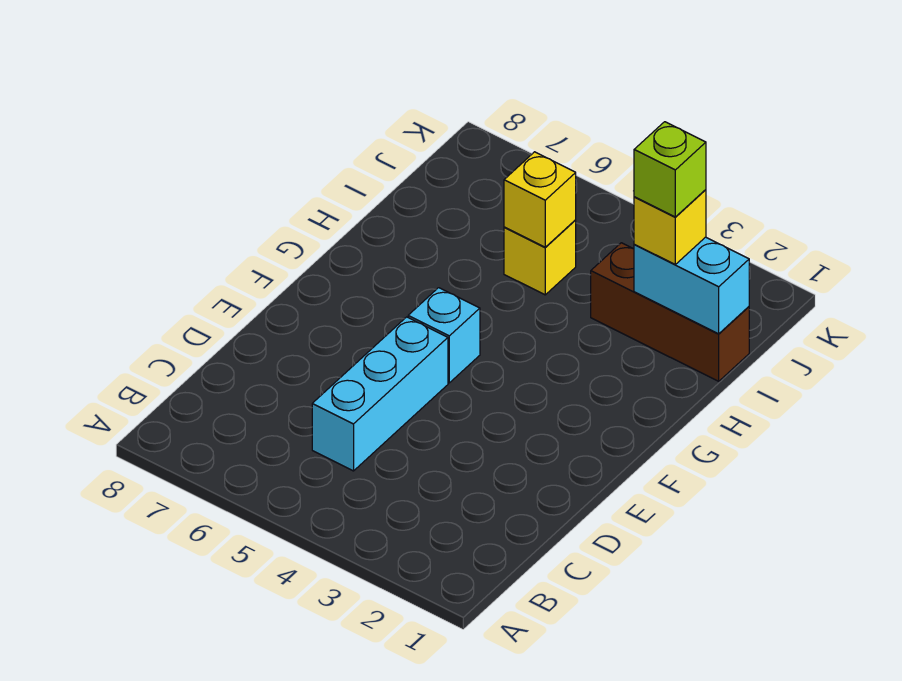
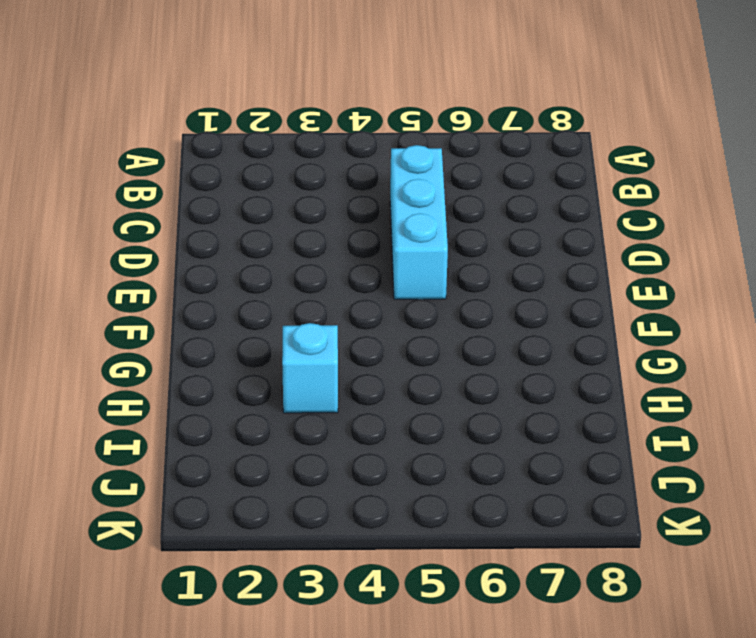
cyan brick H3 level 1 -> cyan brick F5 level 1
none -> brown brick I1:I3 level 1
none -> yellow brick I5 level 1

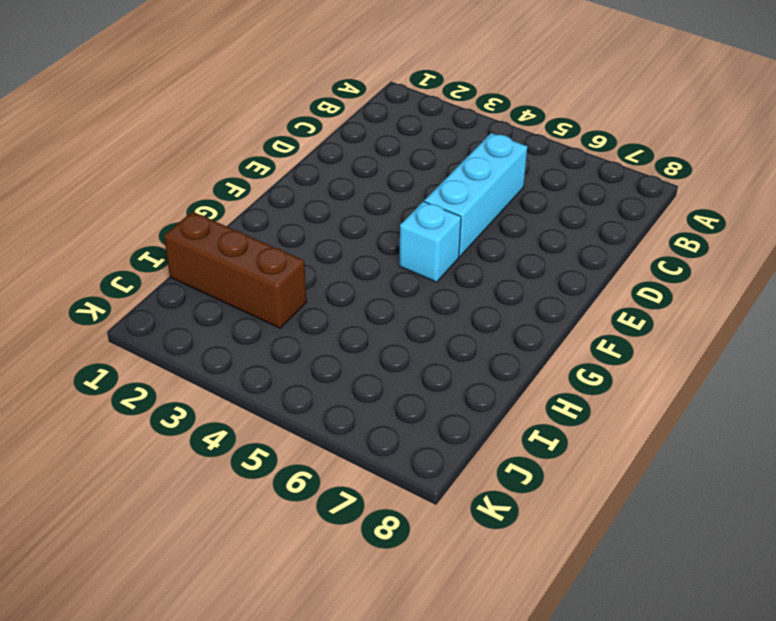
none -> yellow brick I5 level 1
none -> cyan brick I1:I2 level 2

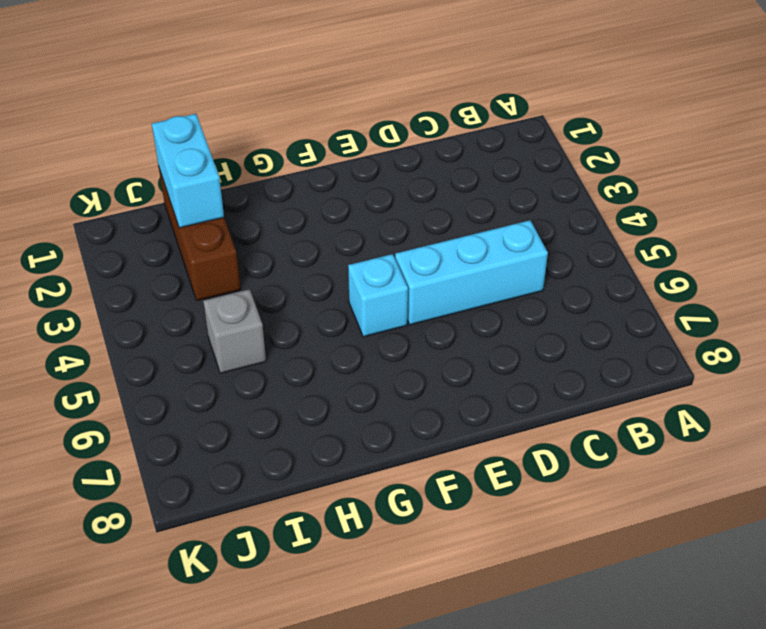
grey brick I5 level 1 -> yellow brick I5 level 1
none -> yellow brick I5 level 2
none -> yellow brick I2 level 3

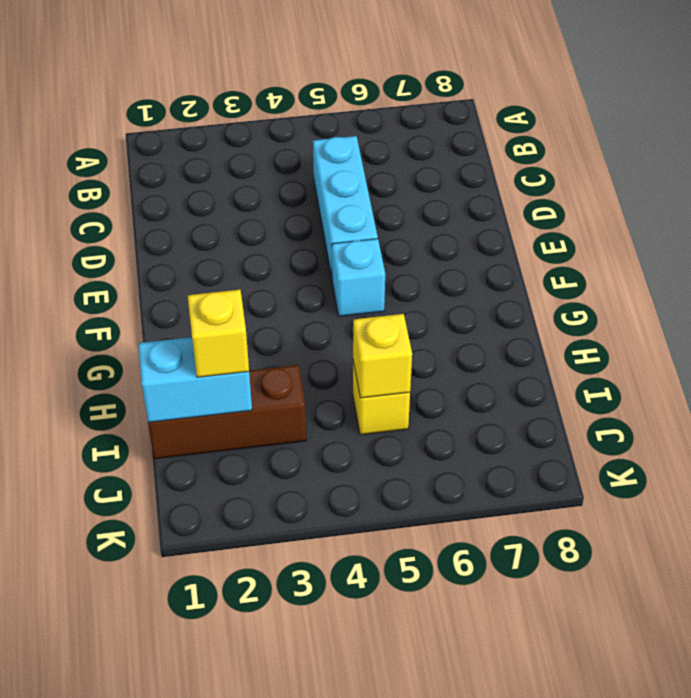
none -> lime brick I2 level 4

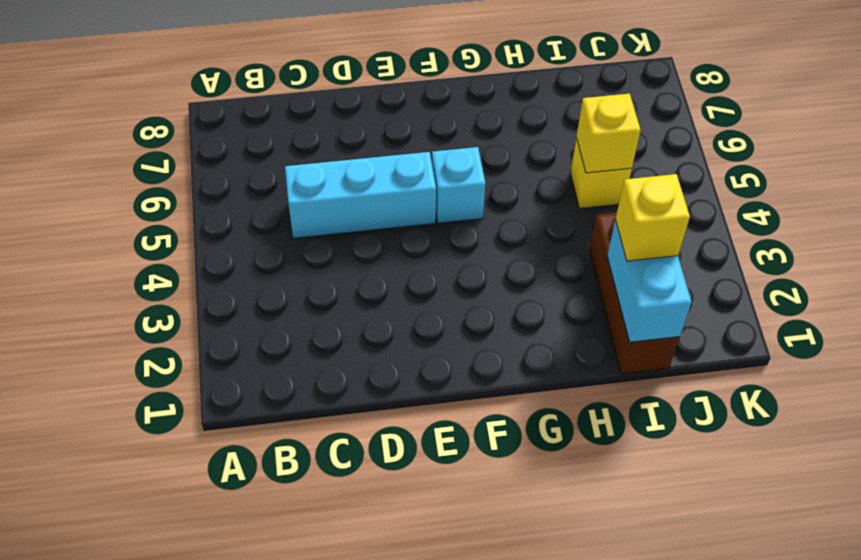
none -> lime brick I2 level 4

